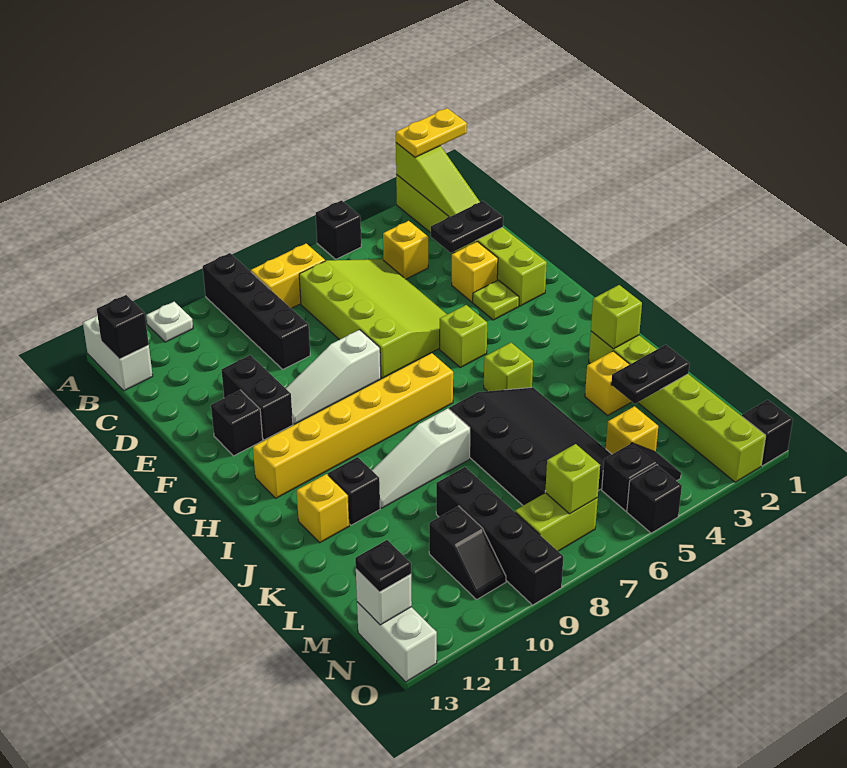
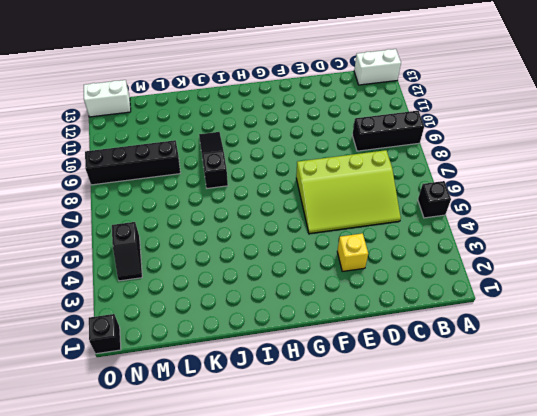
black brick A9:C9 level 1 -> black brick A9:D9 level 1
black slope J8:J10 level 1 top 8 -> white slope J8:J10 level 1 top 8
none -> lime brick A2:F2 level 1
none -> white plate A11 level 1
none -> yellow brick B7:B8 level 1
none -> yellow brick C4 level 1

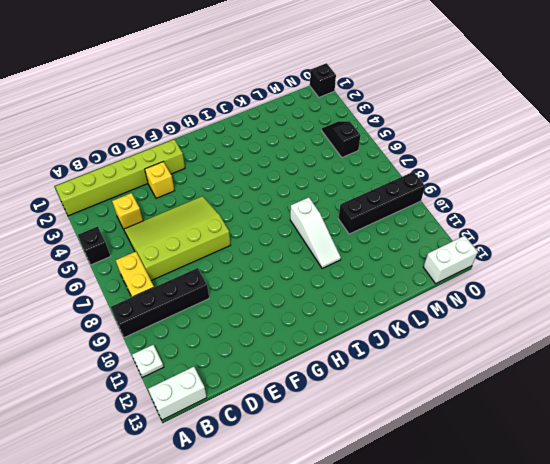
none -> black brick E11:F11 level 1
none -> lime plate F3 level 1
none -> white slope F8:F10 level 1 top 8
none -> black brick F12 level 1

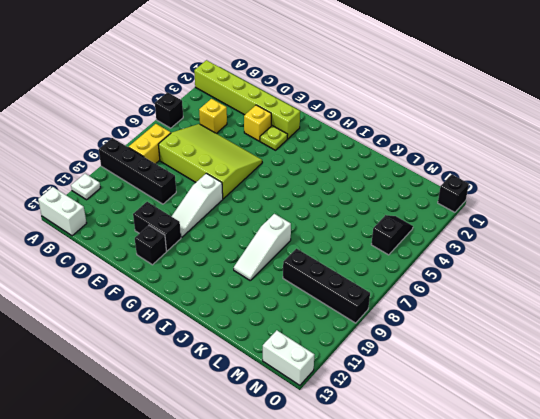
none -> lime brick G5 level 1
none -> yellow brick H7:H12 level 1
none -> lime brick I5 level 1
none -> lime brick J2:O2 level 1

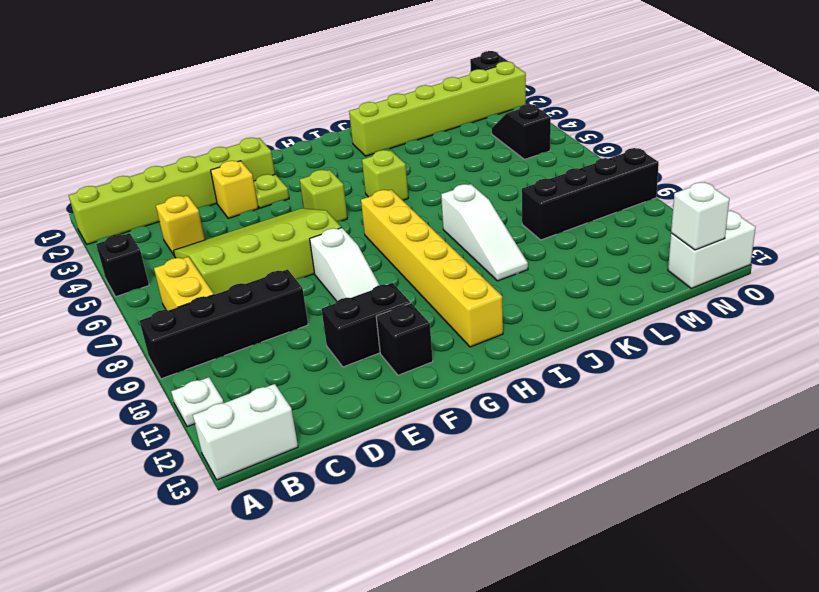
none -> black slope J5:M7 level 1 top 7
none -> black brick J11 level 1
none -> yellow brick J12 level 1
none -> yellow brick K3 level 1

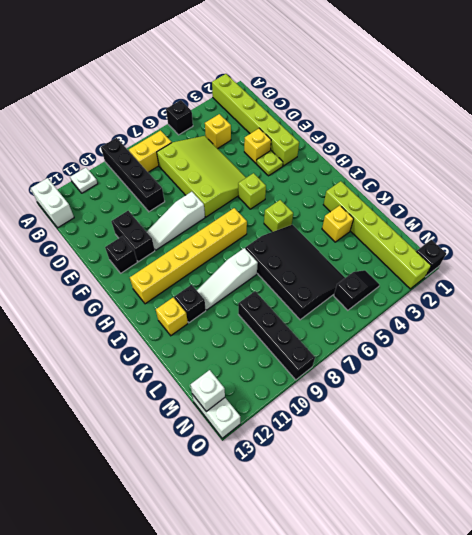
none -> yellow brick M4 level 1
none -> black slope M10:N10 level 1 top M
none -> lime brick N7:N8 level 1
none -> black brick O5 level 1

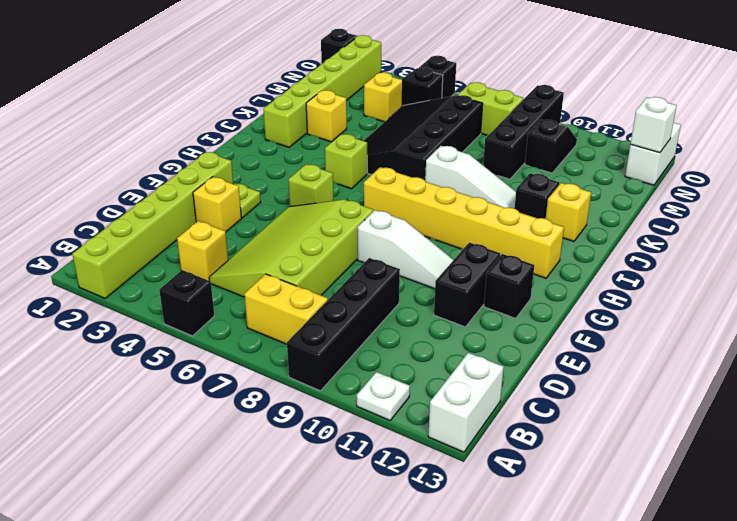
none -> lime slope A2:C2 level 2 top A
none -> black brick B13 level 2
none -> black plate D2:D3 level 2
none -> lime brick J2 level 2

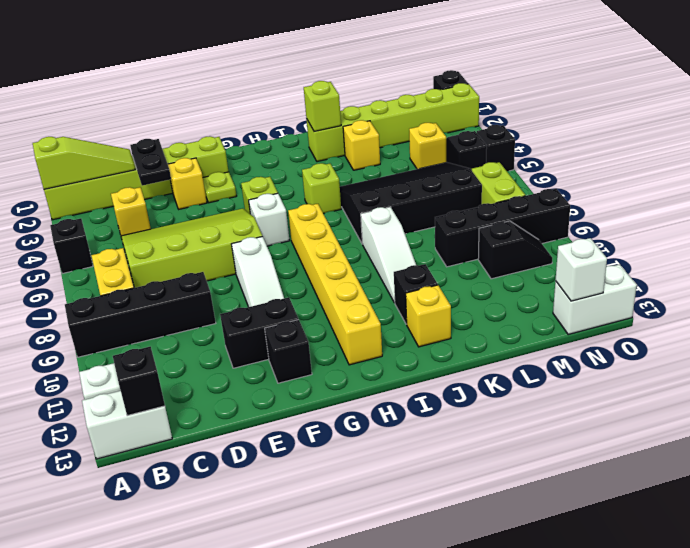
white brick G6 level 1 -> none
none -> black plate L2:L3 level 2
none -> lime brick N7 level 2
none -> yellow plate A1:A2 level 3
none -> black plate N13 level 3

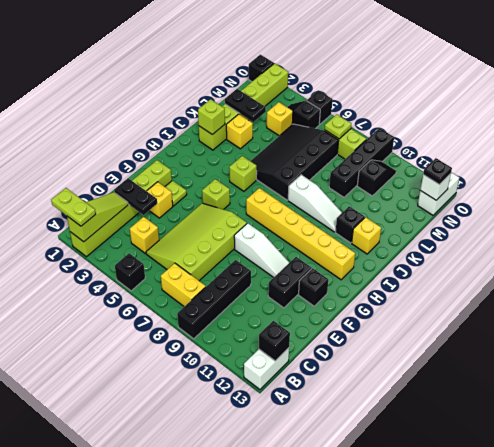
lime plate A1:A2 level 3 -> yellow plate A1:A2 level 3
lime plate N7 level 2 -> lime brick N7 level 2
none -> white plate A11 level 1

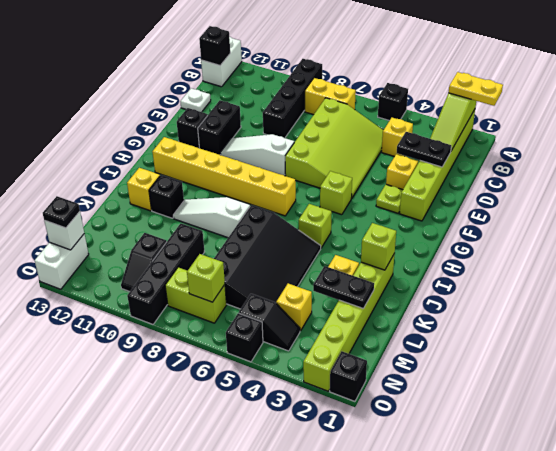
white plate D13 level 1 -> white plate A11 level 1

